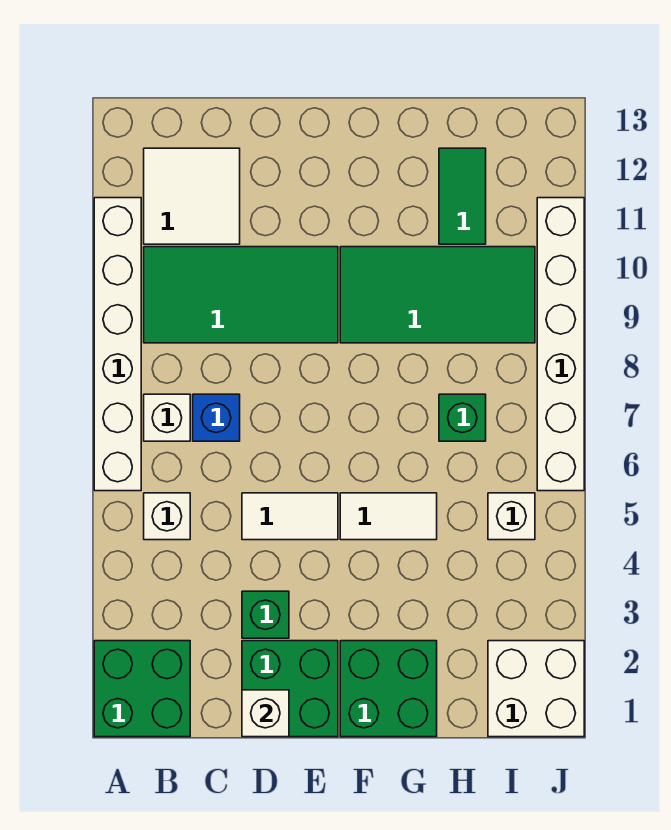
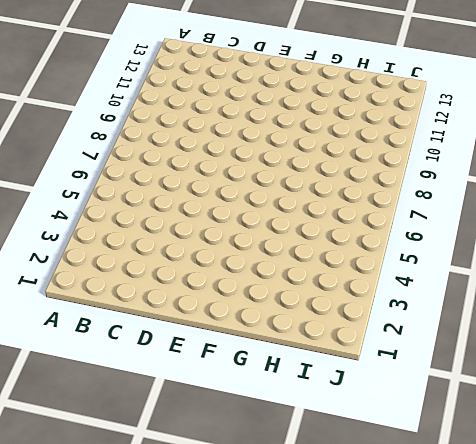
none -> green brick A1:B2 level 1
none -> white brick A6:A11 level 1
none -> white brick B5 level 1

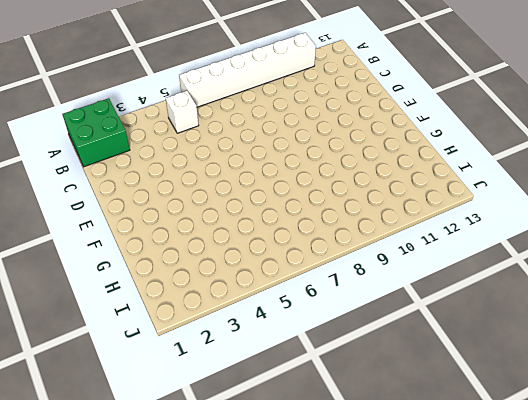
none -> white brick B7 level 1
none -> green tile B9:E10 level 1
none -> white tile B11:C12 level 1

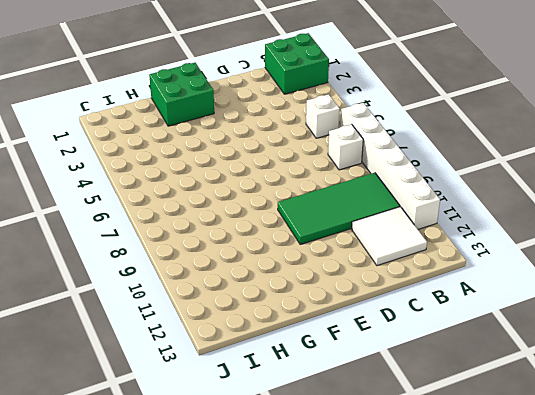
none -> blue brick C7 level 1
none -> green brick D1:E2 level 1
none -> green brick D3 level 1

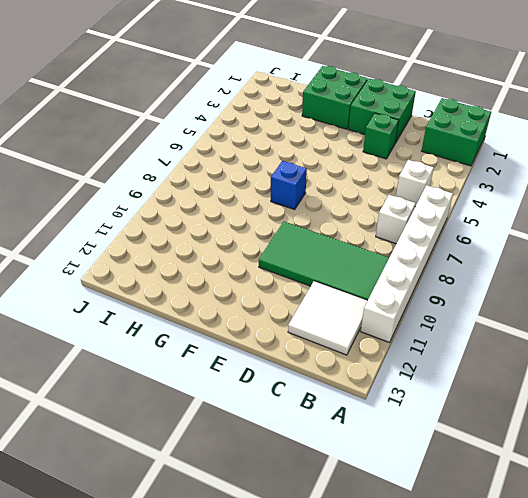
blue brick F7 level 1 -> blue brick C7 level 1
none -> white tile D5:E5 level 1
none -> white tile F5:G5 level 1
none -> green tile F9:I10 level 1

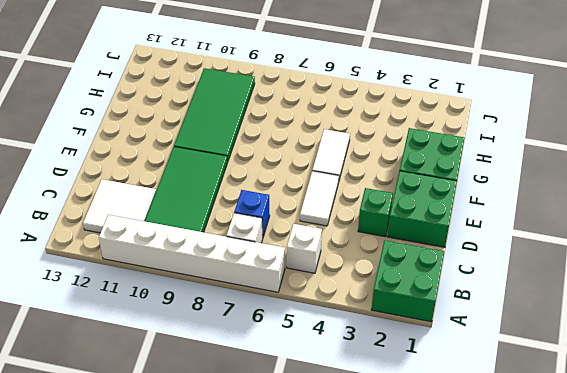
none -> green brick H7 level 1
none -> green tile H11:H12 level 1
none -> white brick I1:J2 level 1

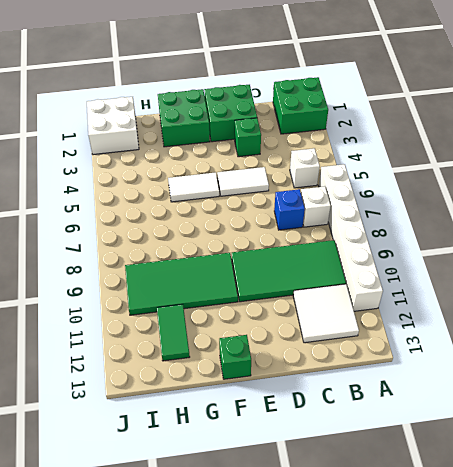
green brick F13 level 1 -> green brick H7 level 1
none -> white brick I5 level 1
none -> white brick J6:J11 level 1
none -> white brick D1 level 2

